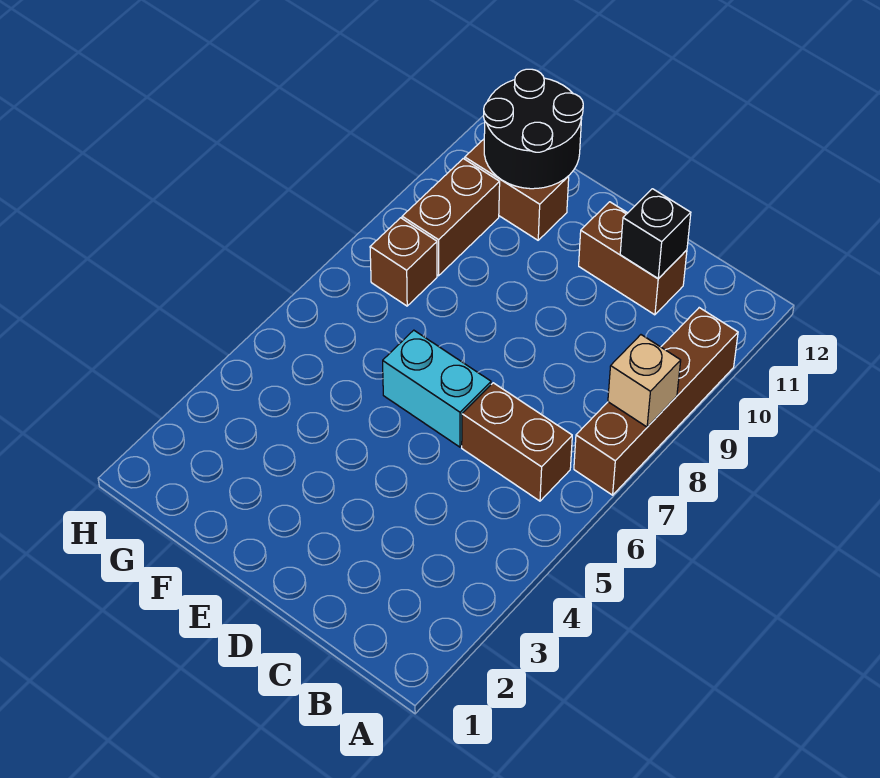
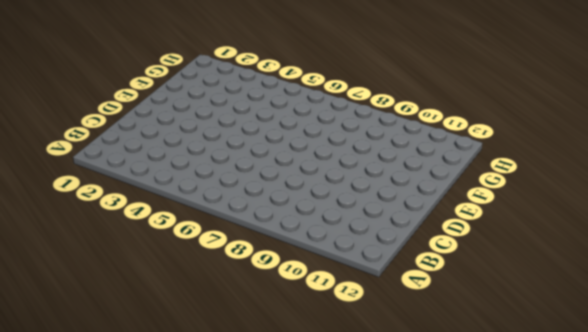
none -> brown brick A7:A10 level 1
none -> brown brick B6:C6 level 1

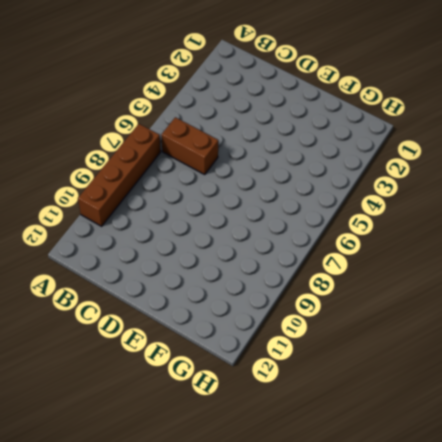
none -> brown brick C11:D11 level 1
none -> cyan brick D6:E6 level 1

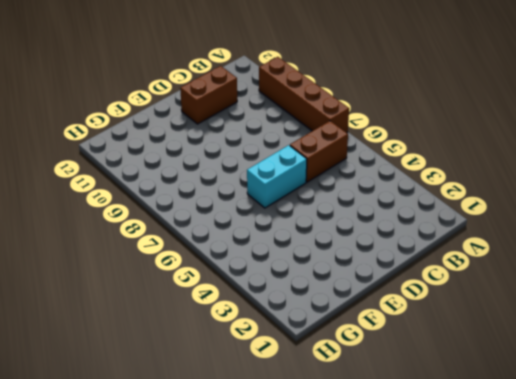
none -> brown brick F11:G11 level 1
none -> brown brick G8 level 1

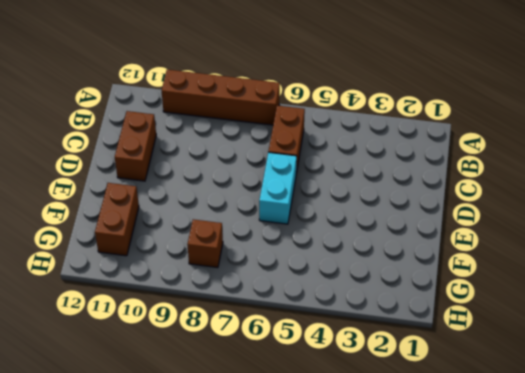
none -> brown brick G9:G10 level 1
none -> tan brick A8 level 2

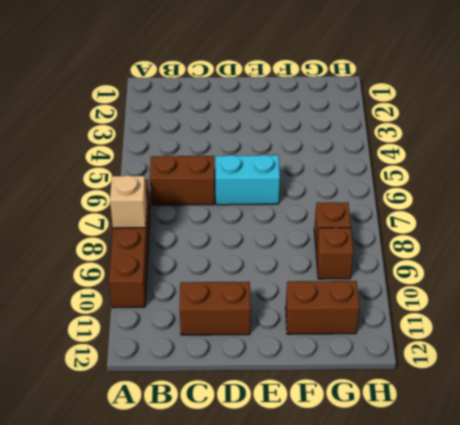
brown brick G9 level 1 -> brown brick G9:G10 level 1
none -> black brick C11 level 2
none -> black round brick F11:G12 level 2

